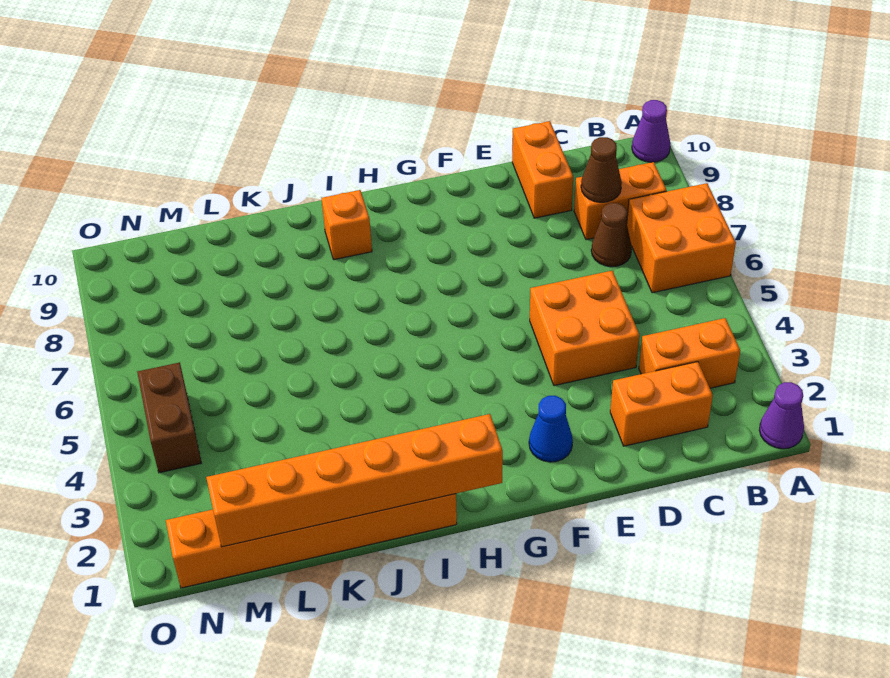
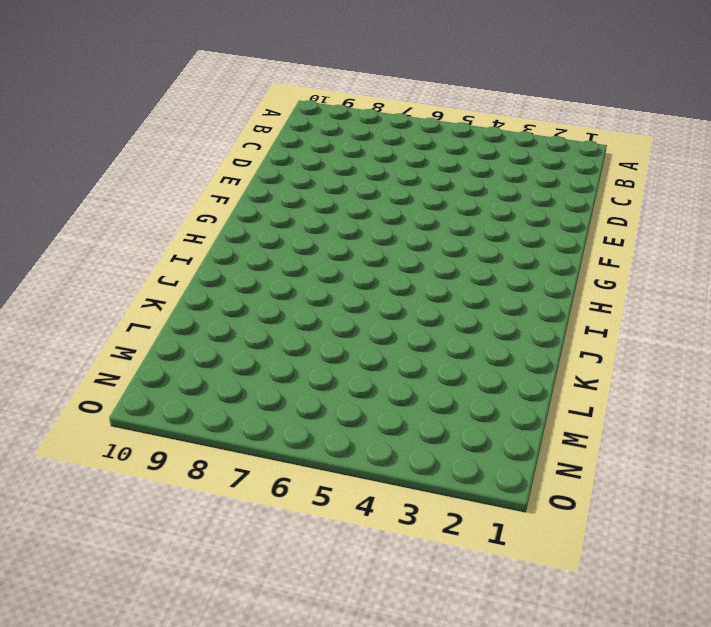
none -> purple cone A1 level 1
none -> orange brick A6:B7 level 1
none -> purple cone A10 level 1

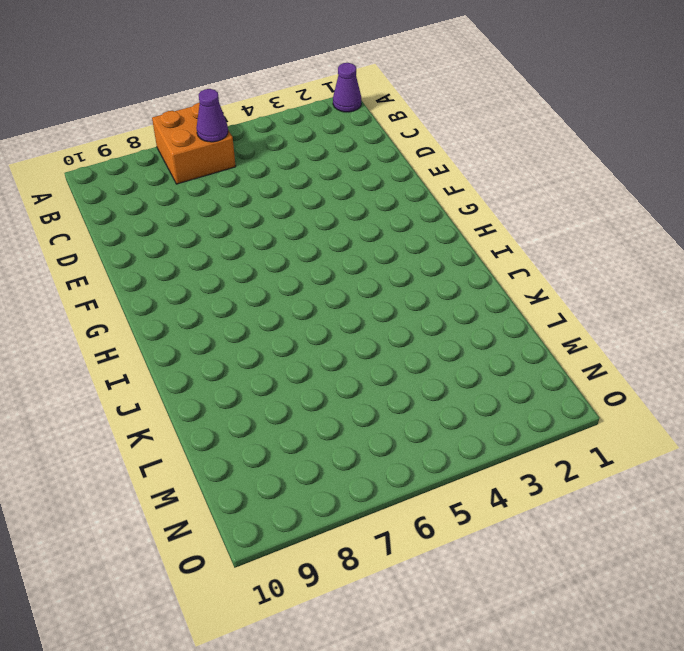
purple cone B6 level 2 -> purple cone A10 level 1
none -> orange brick B3:C3 level 1
none -> orange brick B8:C8 level 1
none -> orange brick C2:D2 level 1

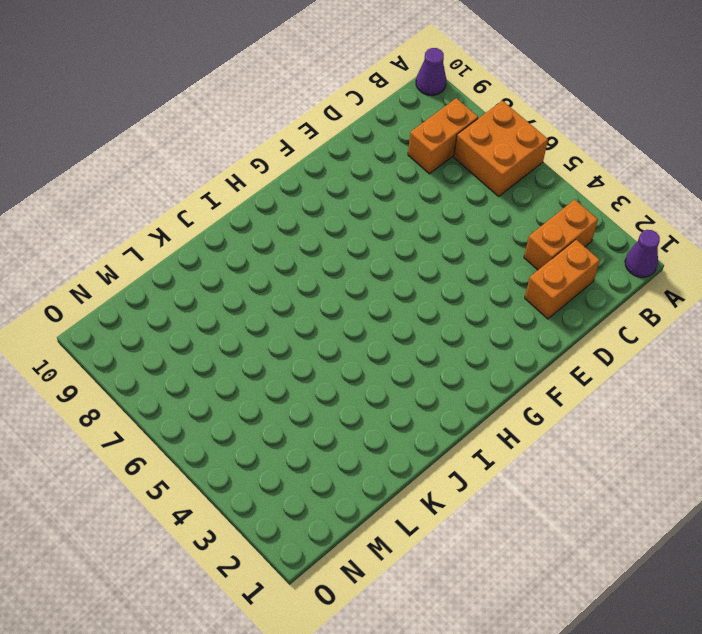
none -> brown cone C7 level 1
none -> orange brick D4:E5 level 1
none -> orange brick D9:D10 level 1

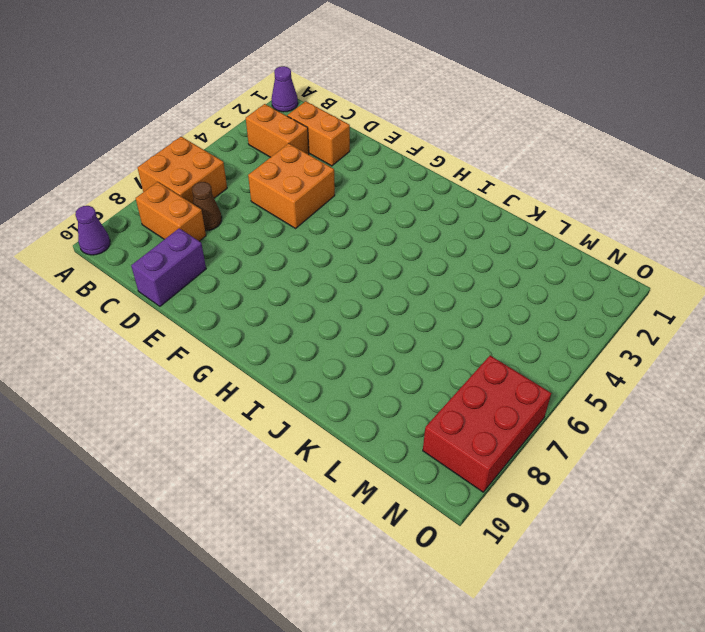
purple brick D9:D10 level 1 -> orange brick D9:D10 level 1
red brick N7:O9 level 1 -> none
none -> blue cone F2 level 1
none -> orange brick I1:N1 level 1
none -> orange brick I9 level 1

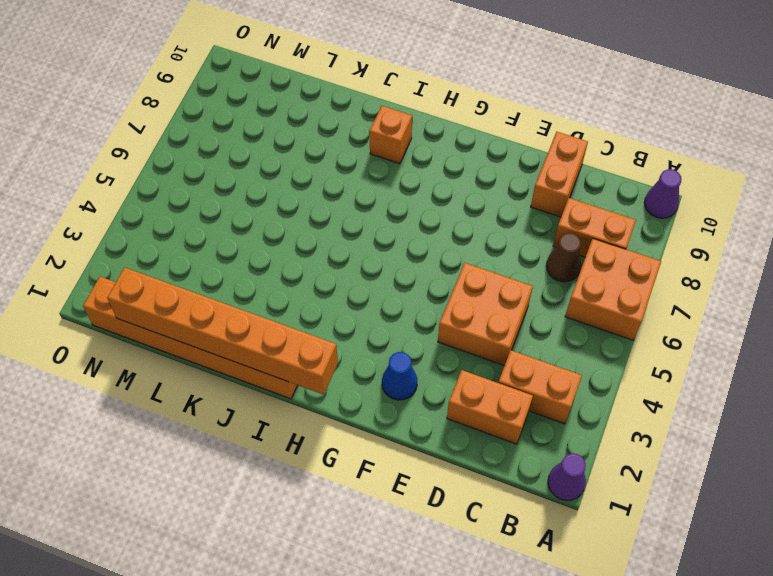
none -> brown brick N4:N5 level 1
none -> brown cone C8 level 2

